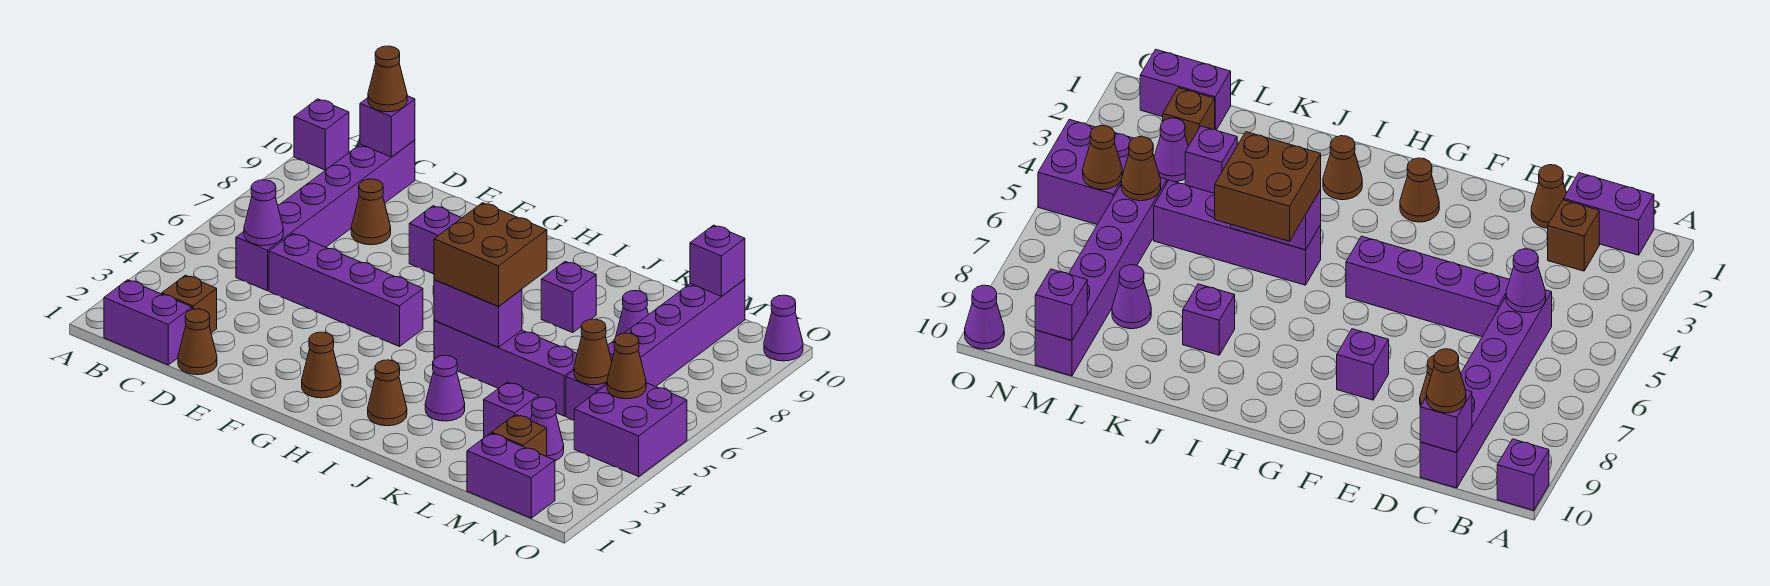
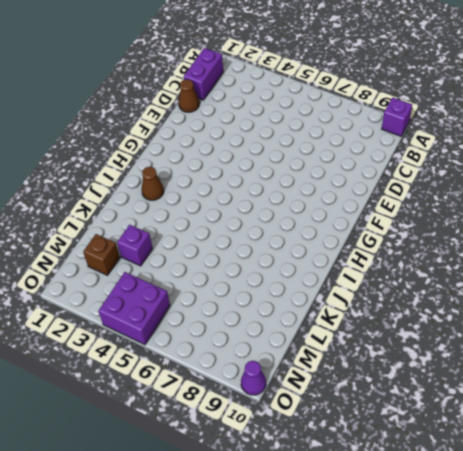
none -> brown brick C2 level 1
none -> purple brick C5:C10 level 1
none -> purple brick D5:G5 level 1

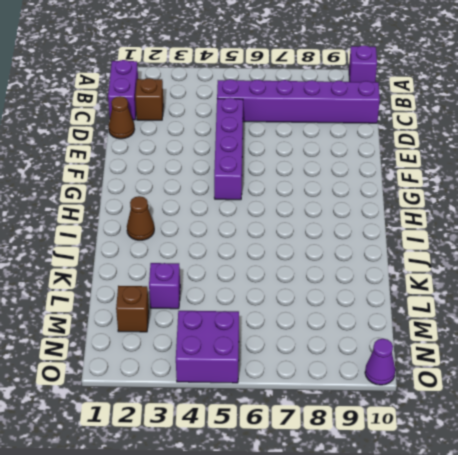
none -> brown cone D8 level 1
none -> purple brick F8 level 1
none -> brown cone G2 level 1

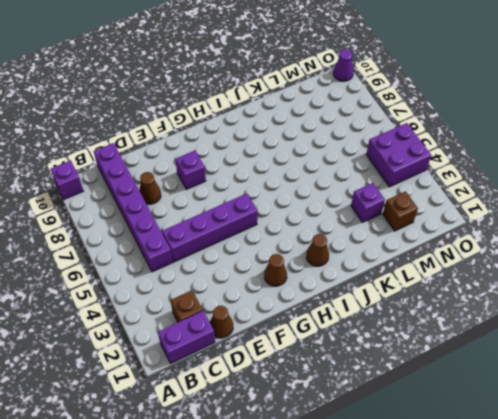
none -> purple brick I5:L5 level 1
none -> purple cone J3 level 1
none -> purple brick J8 level 1

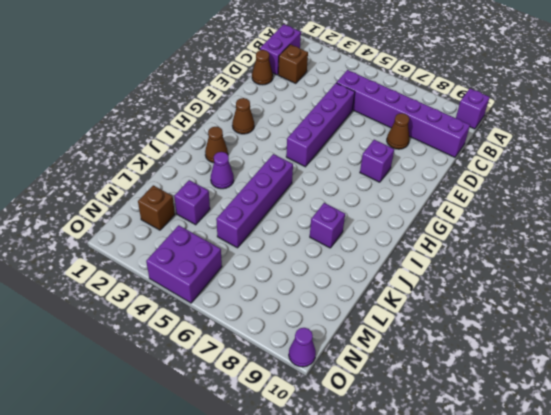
none -> purple cone L8 level 1
none -> purple brick M1:N1 level 1
none -> purple cone M3 level 1

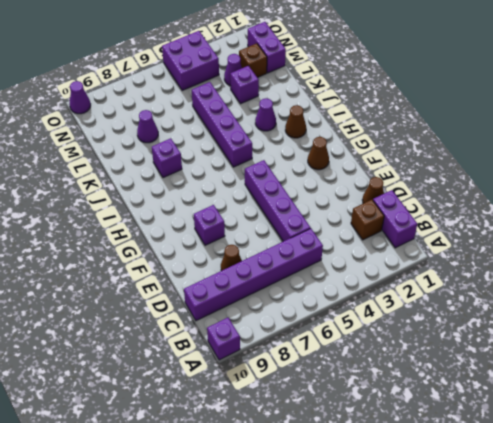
none -> purple brick M5:M10 level 1
none -> purple cone C5 level 2
none -> purple brick C10 level 2

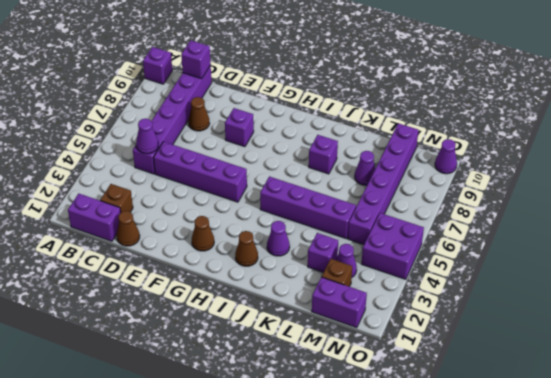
none -> purple brick I5:J5 level 2
none -> brown cone M5 level 2
none -> purple brick M10 level 2

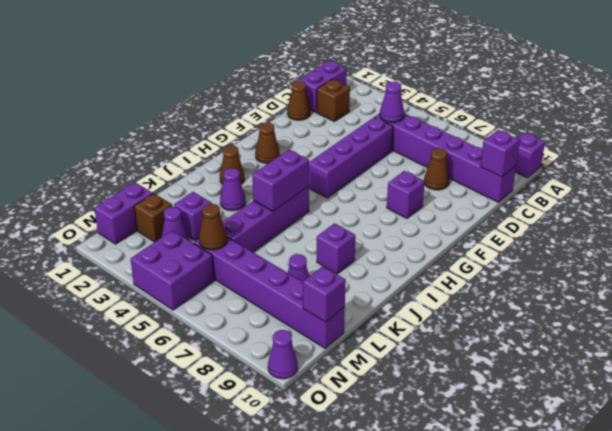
none -> brown cone N5 level 2
none -> brown cone C10 level 3
none -> brown brick I5:J6 level 3

